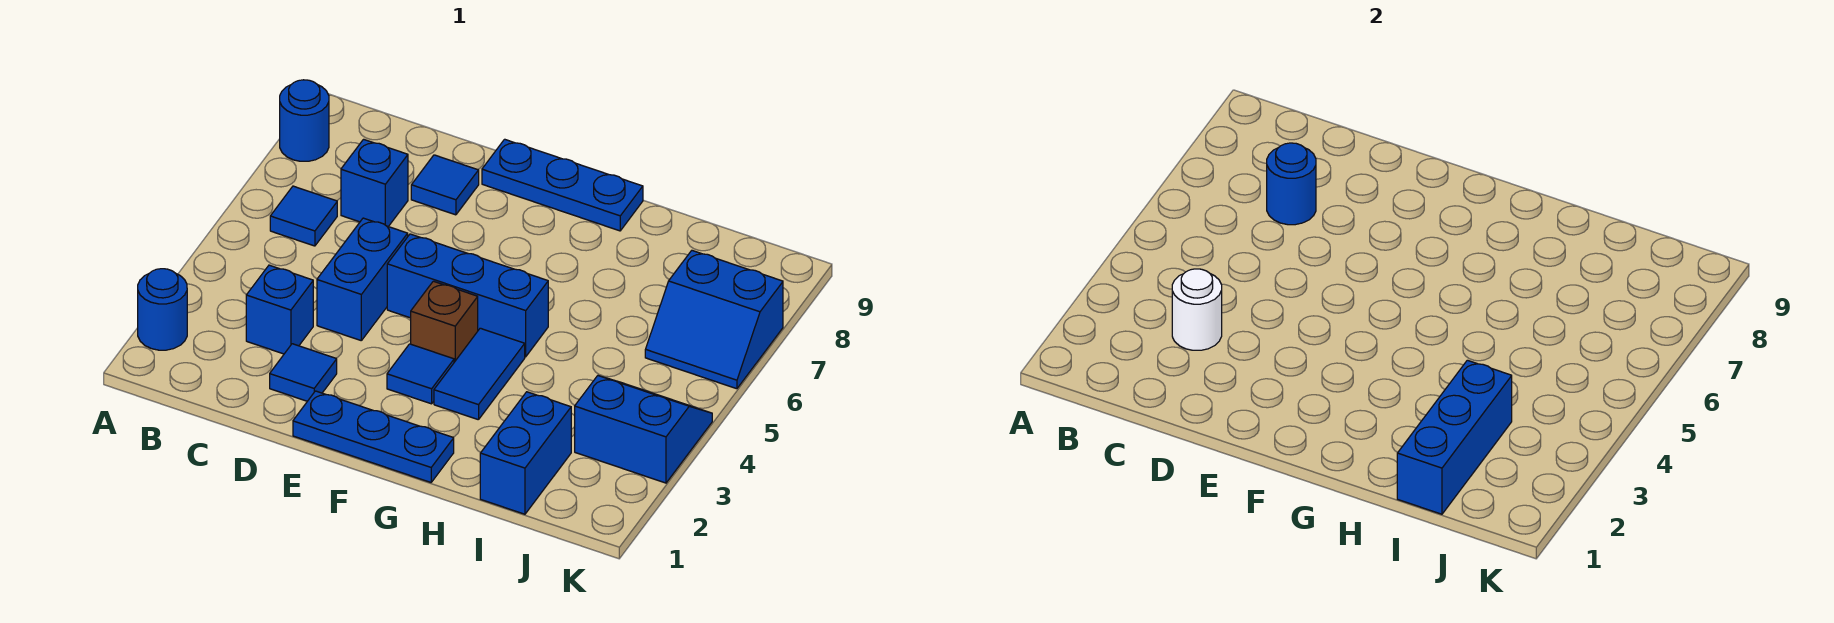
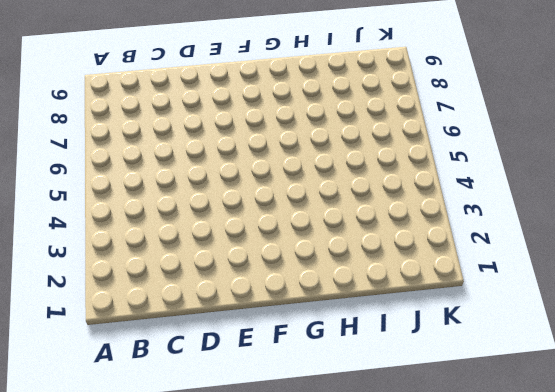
none -> blue round brick A2 level 1
none -> blue round brick A8 level 1
none -> blue tile B6 level 1

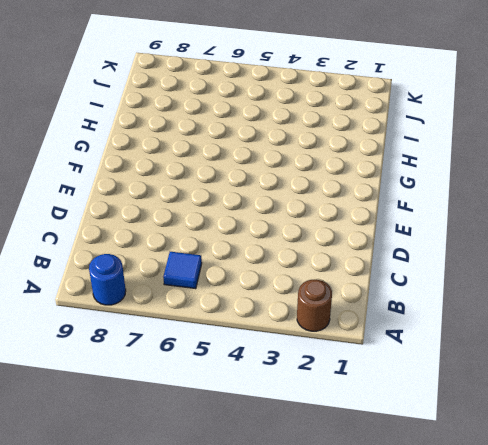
brown round brick A2 level 1 -> blue round brick A2 level 1
none -> blue brick C3 level 1
none -> blue brick C7 level 1
none -> blue tile D2 level 1

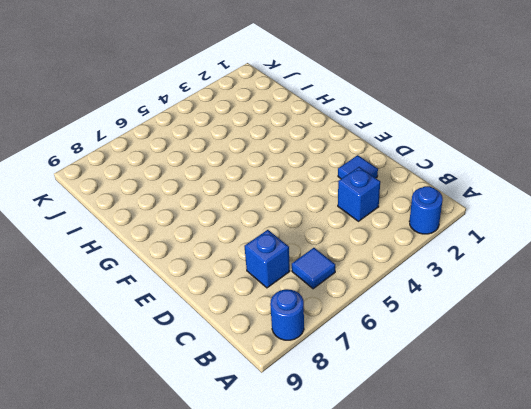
none -> blue brick D4:D5 level 1
none -> blue tile D8 level 1
none -> blue plate E1:G1 level 1

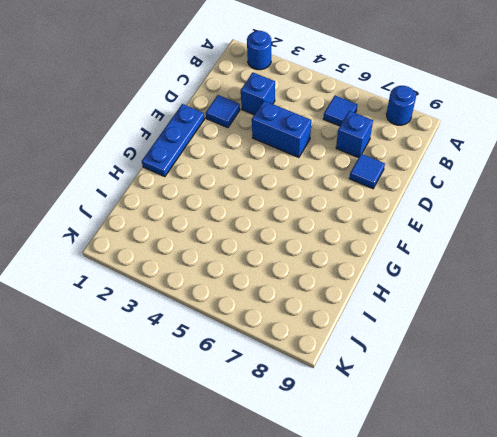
none -> blue brick E5:G5 level 1
none -> blue plate E9:G9 level 1
none -> blue tile F3 level 1

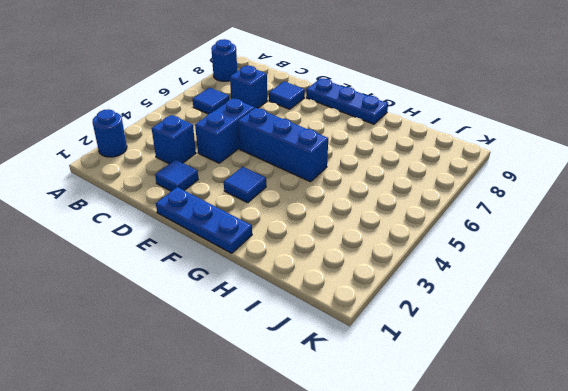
none -> brown brick F4 level 1
none -> blue tile G3:G4 level 1
none -> blue brick I1:I2 level 1

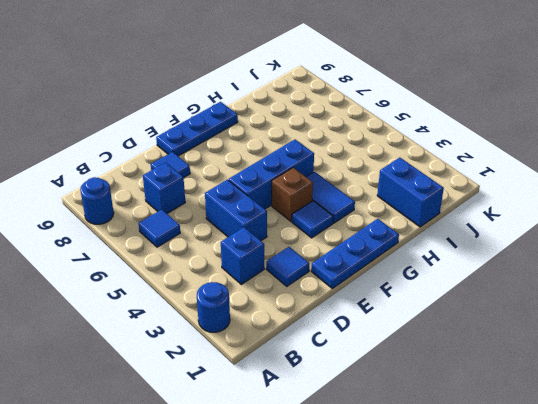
none -> blue slope J3:K4 level 1 top 3
none -> blue slope J6:K7 level 1 top 7
none -> white round brick C3 level 2

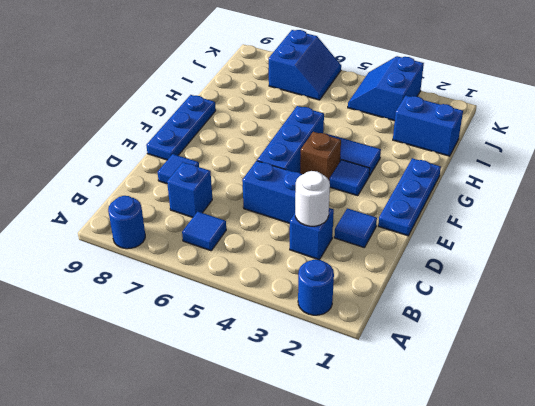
none -> blue round brick C7 level 2
none -> blue brick I1:I3 level 2

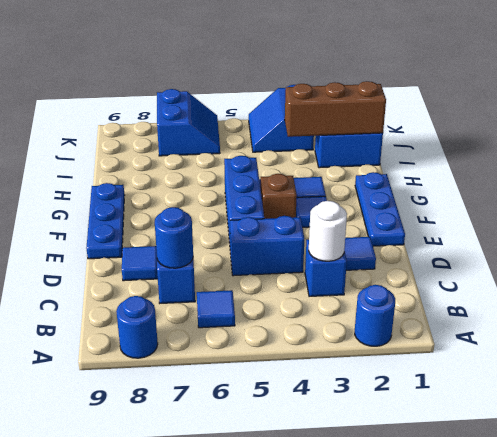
brown brick I1:I3 level 2 -> blue brick I1:I3 level 2

